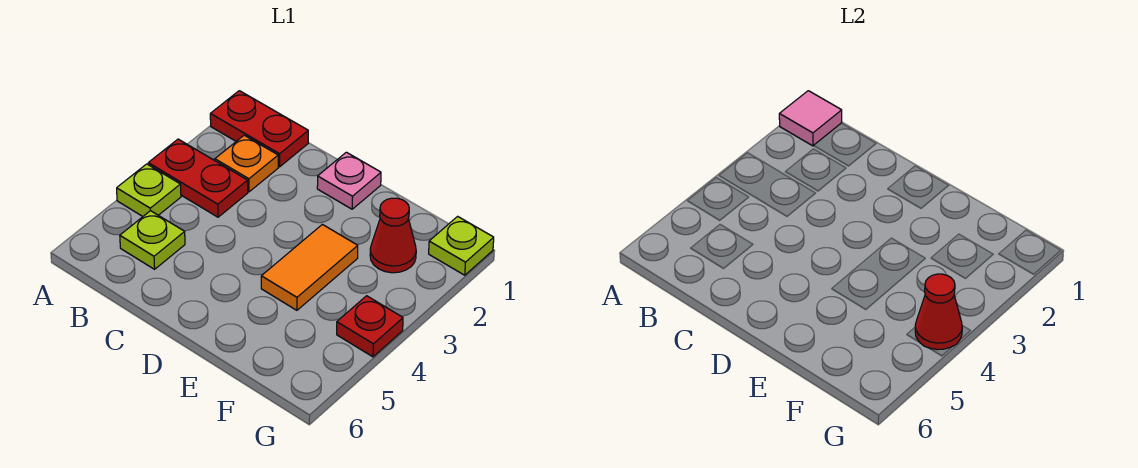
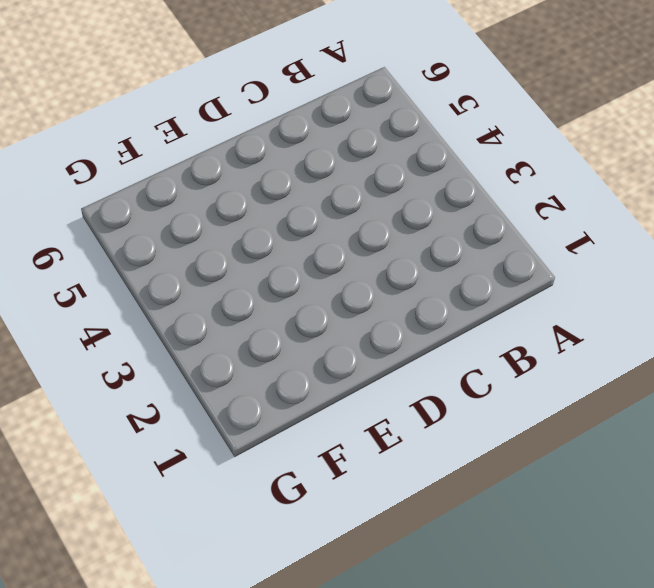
none -> red plate A1:B1 level 1
none -> red plate A3:B3 level 1
none -> lime plate A4 level 1

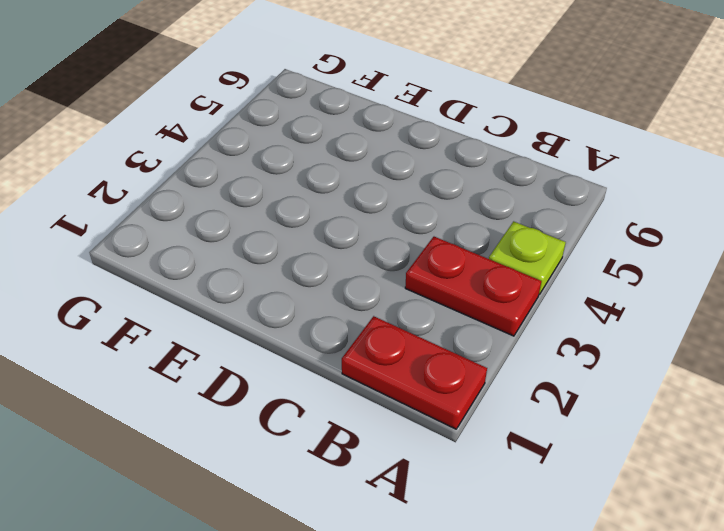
none -> orange plate B2 level 1
none -> lime plate B5 level 1
none -> pink plate D1 level 1

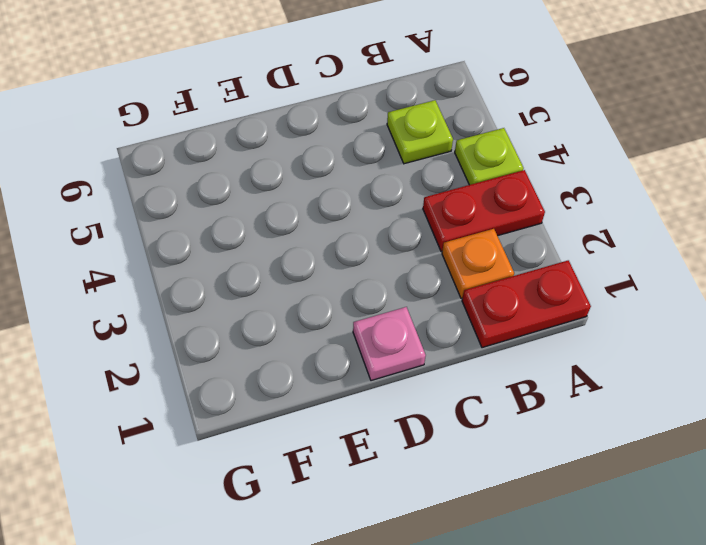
none -> orange tile E3:E4 level 1
none -> red cone F2 level 1
none -> lime plate G1 level 1

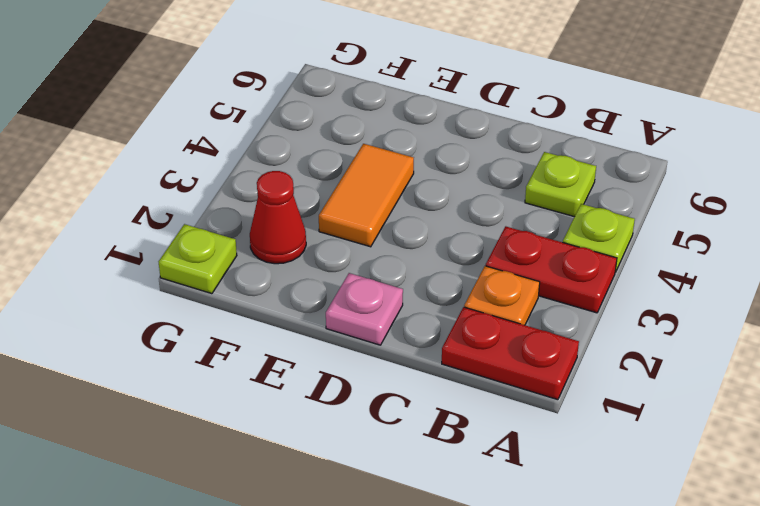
none -> red plate G4 level 1
none -> pink tile A1 level 2
none -> red cone G4 level 2

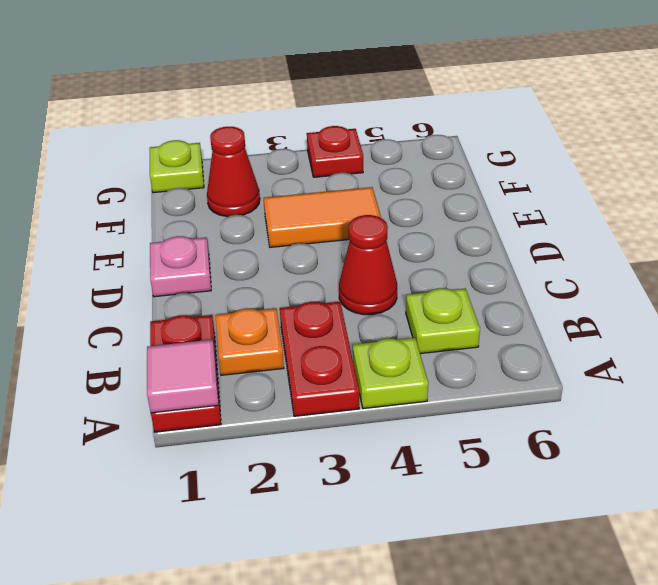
red cone C4 level 1 -> red cone G4 level 2

